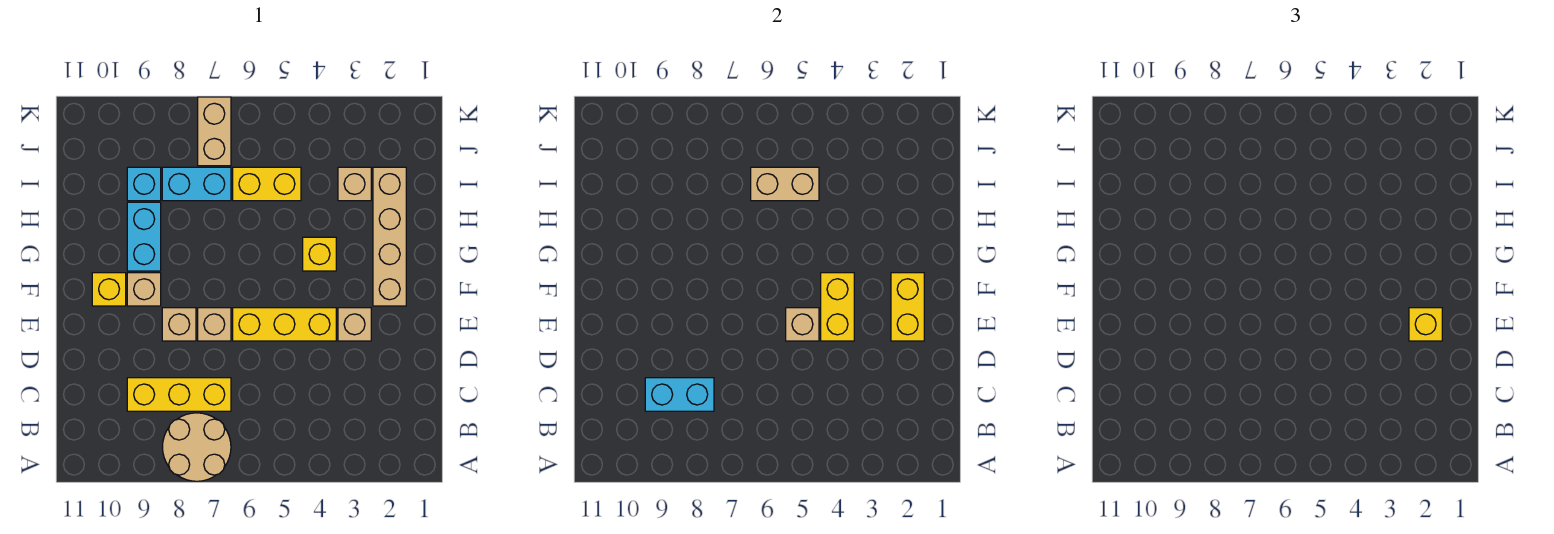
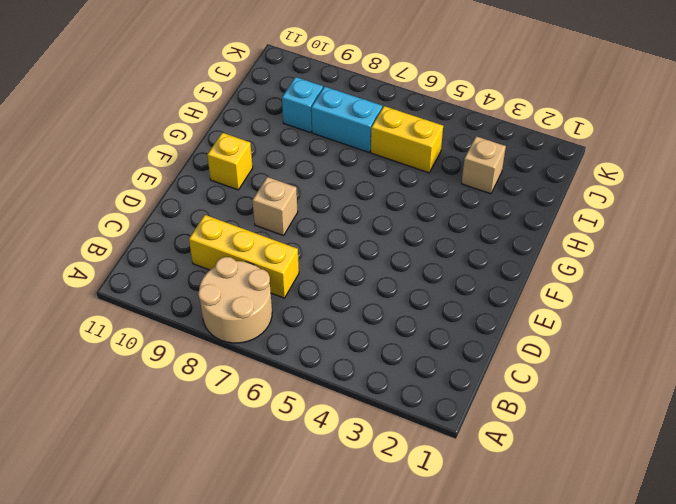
none -> tan brick E3 level 1
none -> yellow brick E4:E6 level 1
none -> tan brick E7 level 1

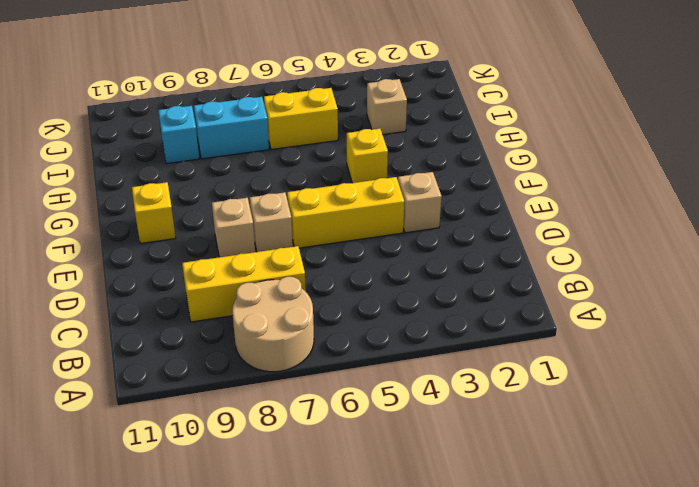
none -> tan brick F2:I2 level 1
none -> tan brick F9 level 1
none -> cyan brick G9:H9 level 1

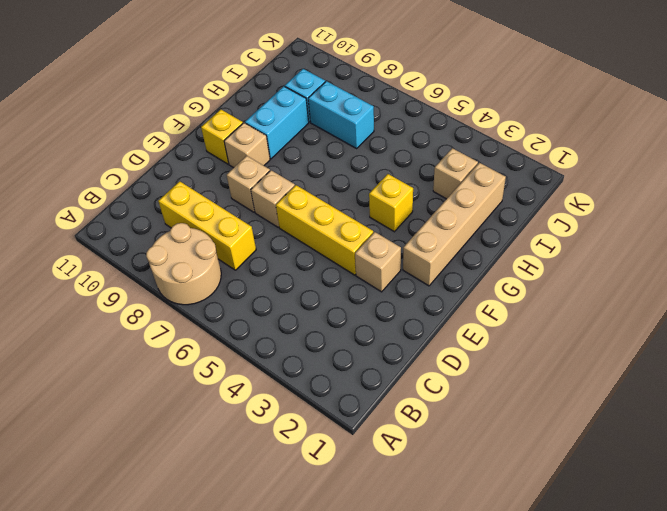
none -> yellow brick I5:I6 level 1
none -> tan brick J7:K7 level 1
none -> cyan brick C8:C9 level 2

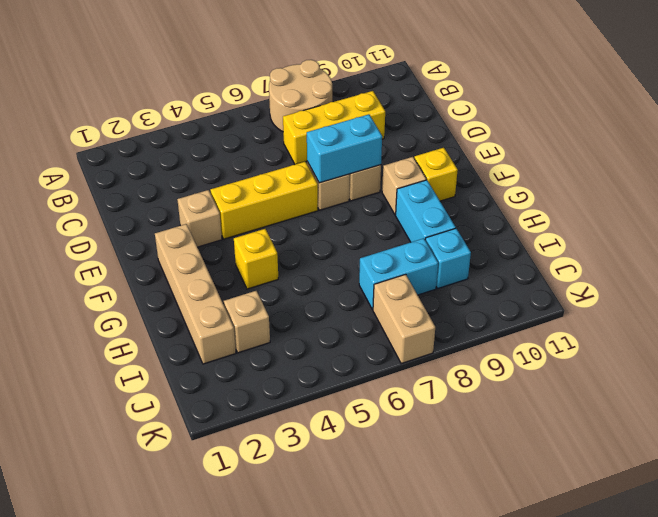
cyan brick E7:E8 level 2 -> cyan brick C8:C9 level 2
none -> yellow brick I5:I6 level 1
none -> yellow brick E2:F2 level 2
none -> yellow brick E4:F4 level 2

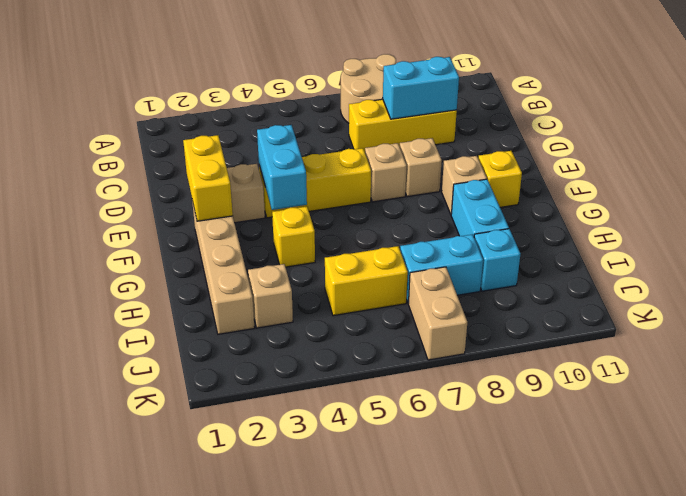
cyan brick E4:F4 level 2 -> yellow brick E4:F4 level 2
none -> tan brick E5 level 2
none -> tan brick I5:I6 level 2
none -> yellow brick E2 level 3

